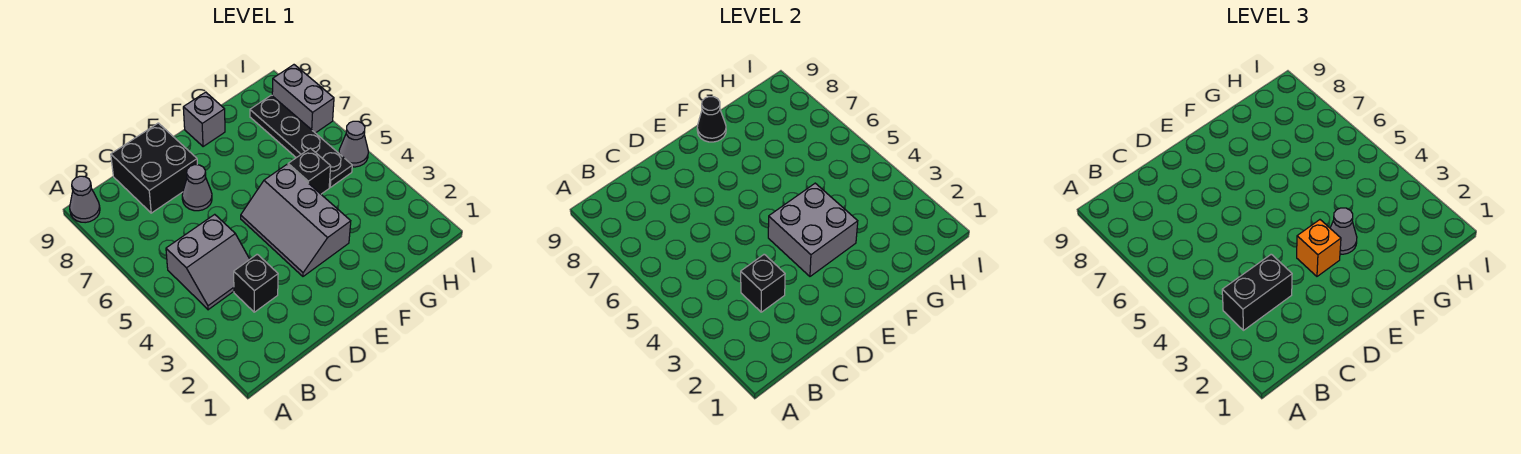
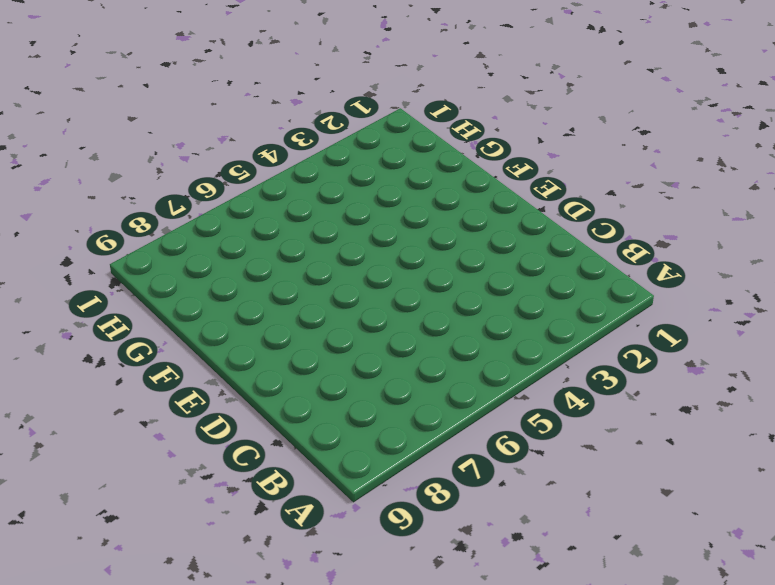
none -> grey cone A9 level 1
none -> grey slope B4:C5 level 1 top 5
none -> black brick C3 level 1

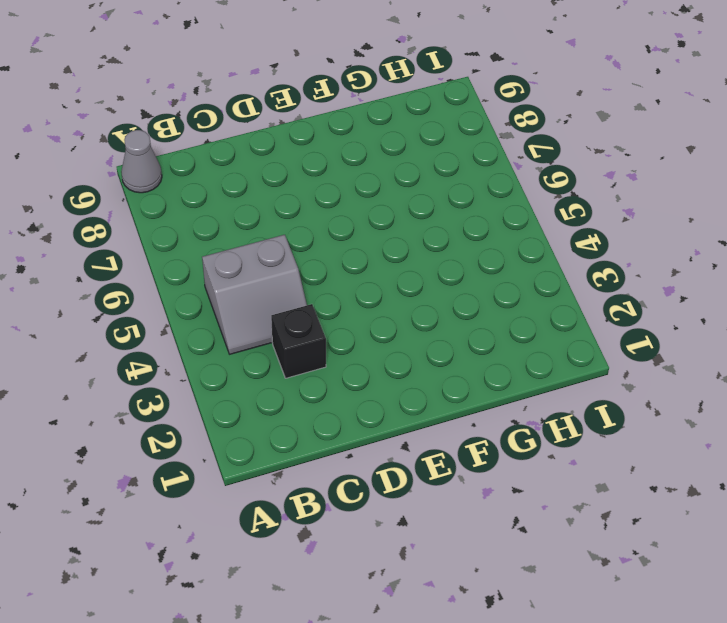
none -> black brick C8:D9 level 1
none -> grey cone D7 level 1
none -> grey slope E3:F5 level 1 top F

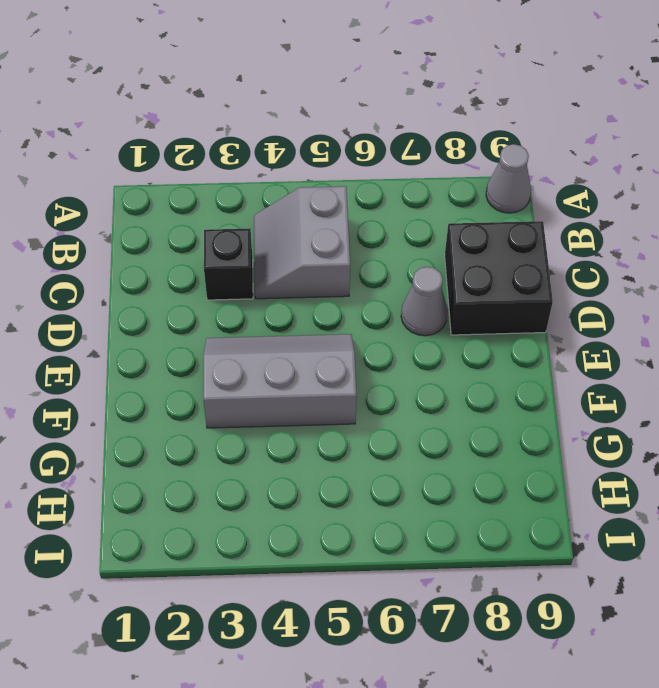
none -> grey brick F9 level 1
none -> black brick G5 level 1
none -> black plate H5:H8 level 1

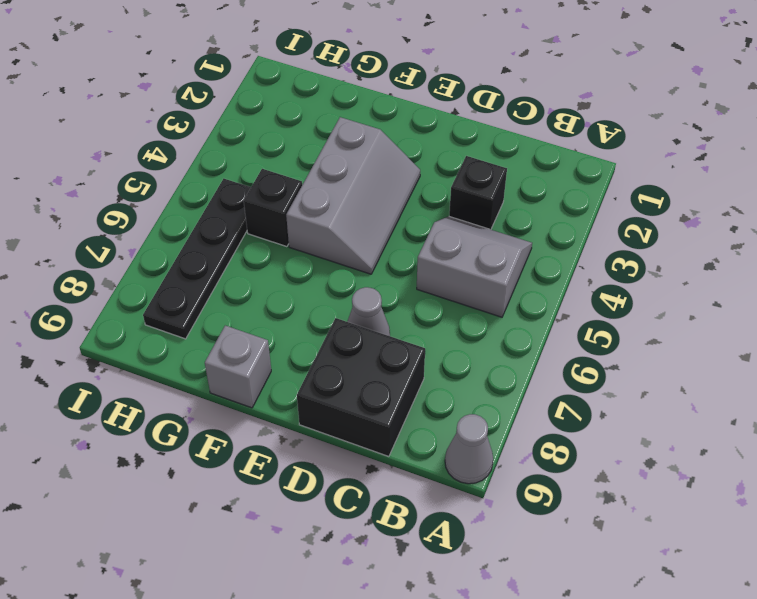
none -> grey cone I5 level 1
none -> grey brick I7:I8 level 1
none -> black brick C3 level 2

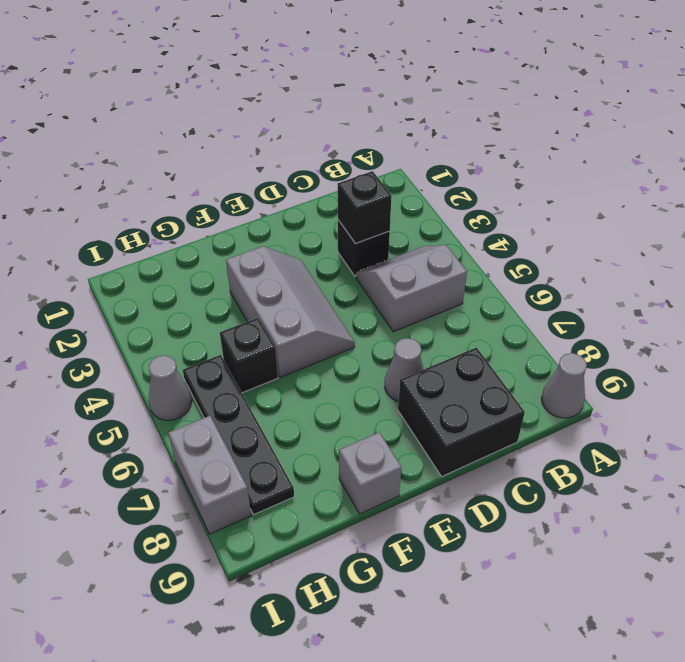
none -> grey brick E3:F4 level 2
none -> black cone F9 level 2
none -> black brick B3:C3 level 3

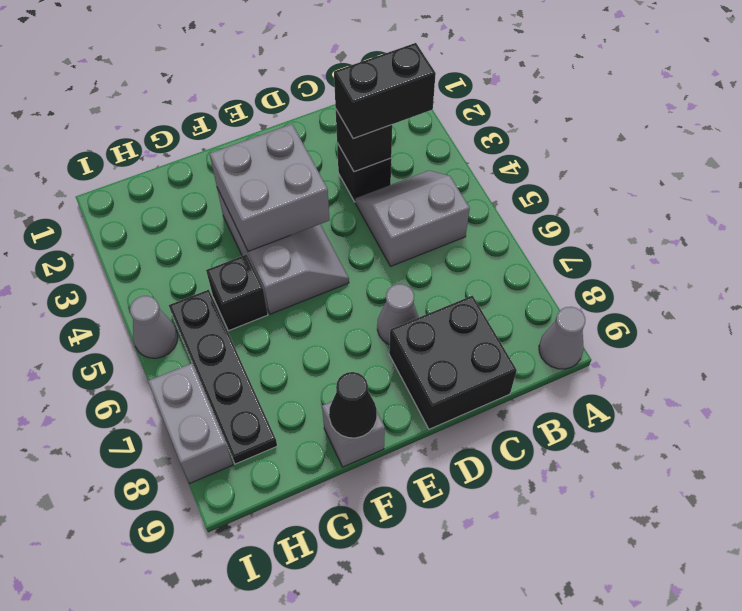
none -> orange brick E3 level 3
none -> grey cone F3 level 3

